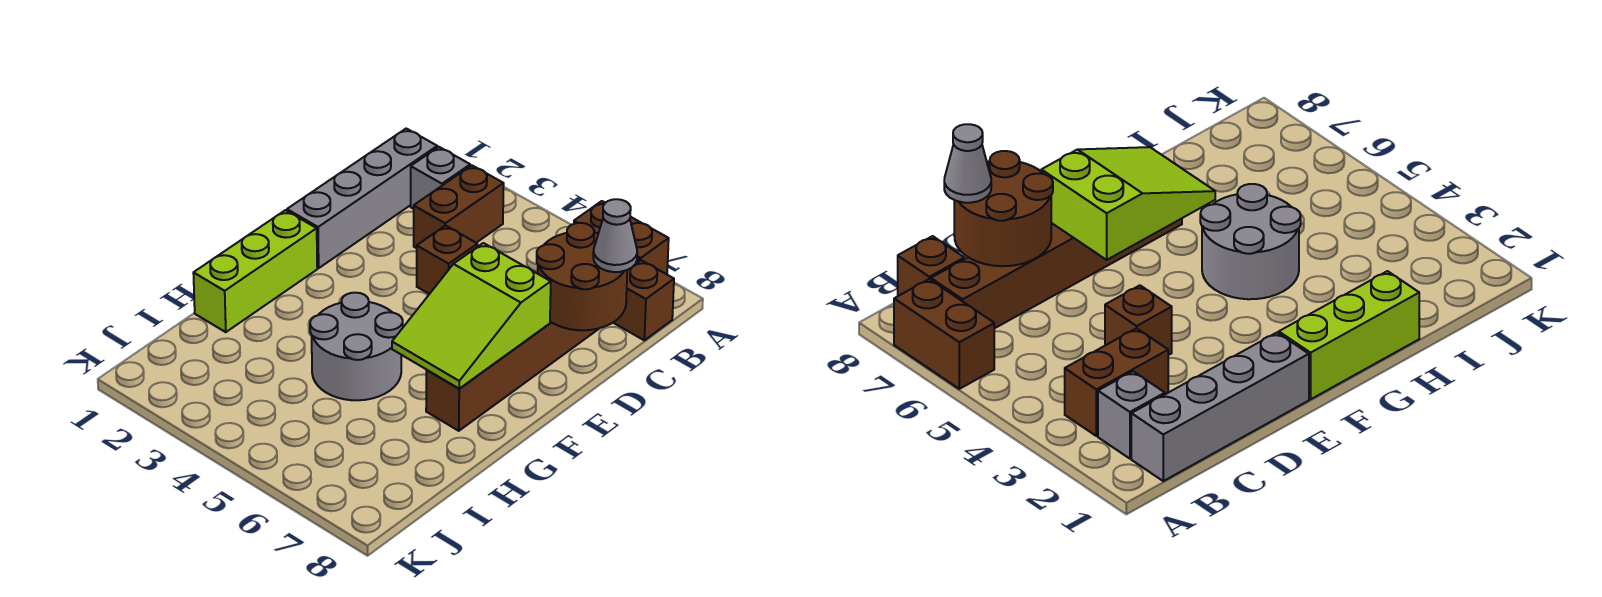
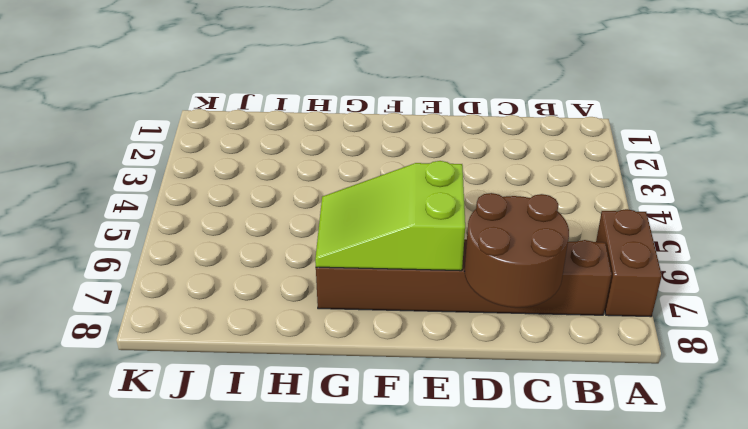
none -> grey brick B1:E1 level 1
none -> grey brick B2 level 1
none -> brown brick B3:C3 level 1

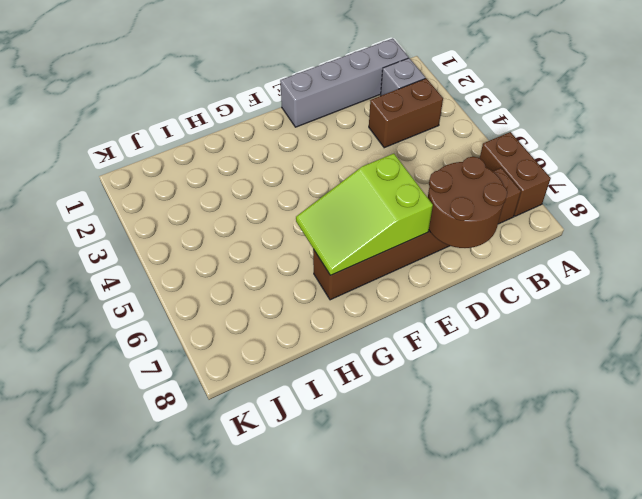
none -> brown brick B8 level 1
none -> brown brick D4 level 1
none -> lime brick F1:H1 level 1

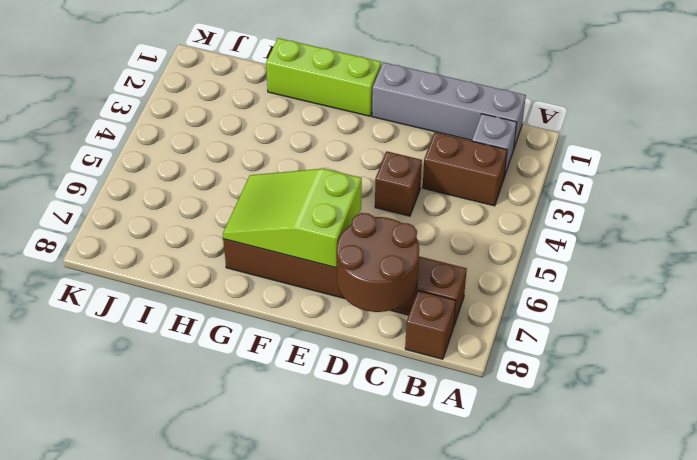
none -> brown brick A6:A7 level 1
none -> grey round brick G4:H5 level 1
none -> grey cone C8 level 3

